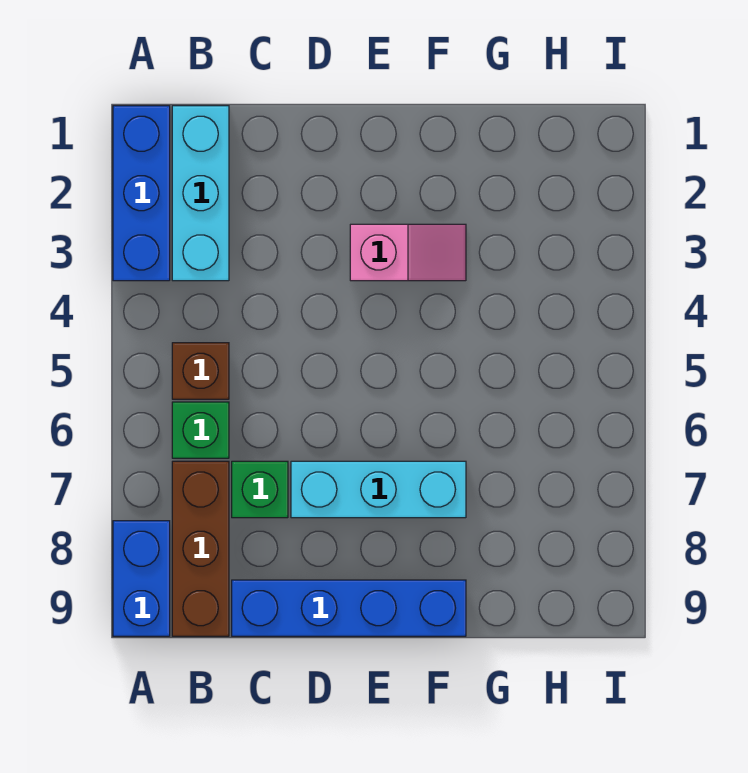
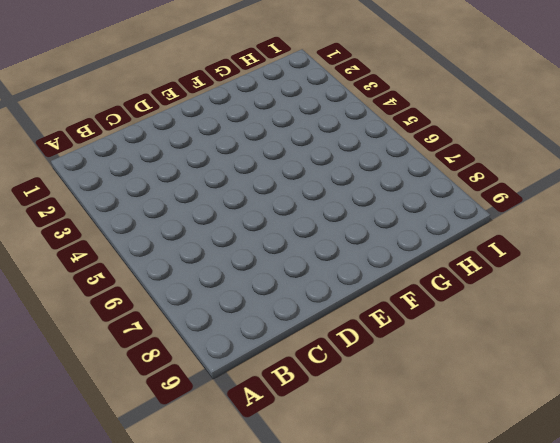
none -> blue brick A1:A3 level 1
none -> blue brick A8:A9 level 1

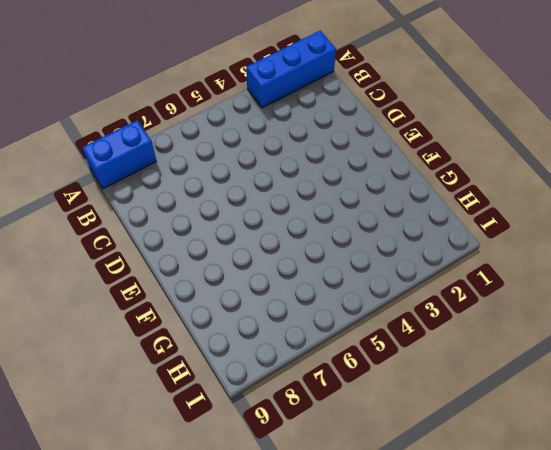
none -> cyan brick B1:B3 level 1
none -> brown brick B5 level 1

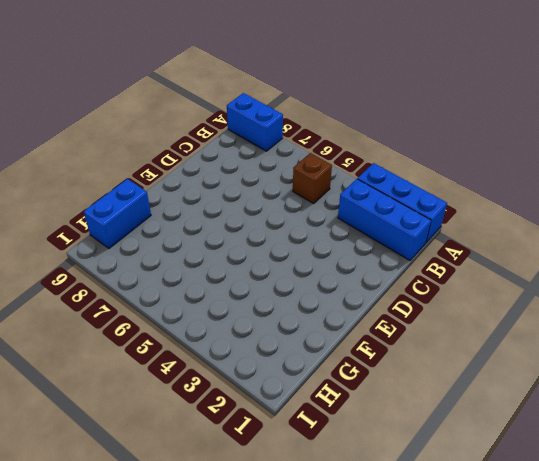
blue brick B1:B3 level 1 -> cyan brick B1:B3 level 1
blue brick G9:H9 level 1 -> none
none -> green brick B6 level 1
none -> brown brick B7:B9 level 1

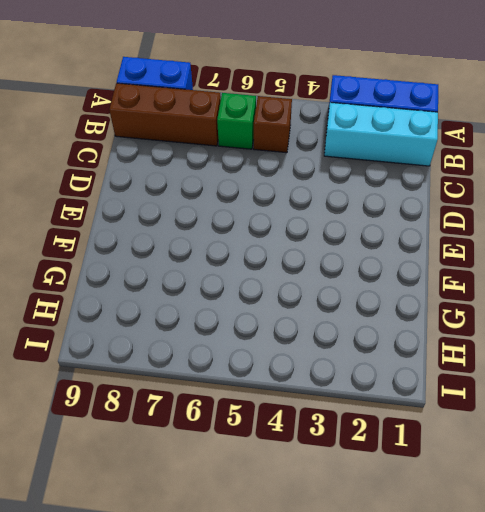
none -> green brick C7 level 1
none -> blue brick C9:F9 level 1

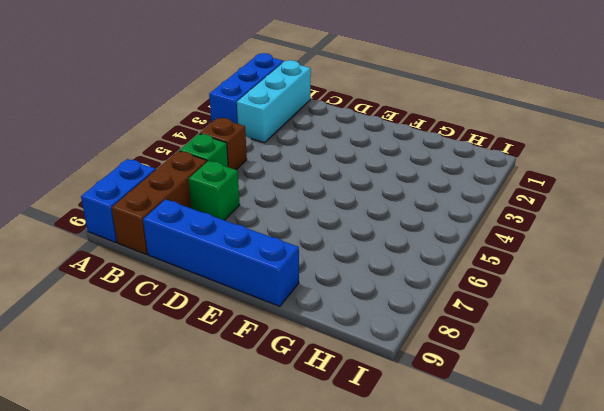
none -> cyan brick D7:F7 level 1
none -> pink slope E3:F3 level 1 top E

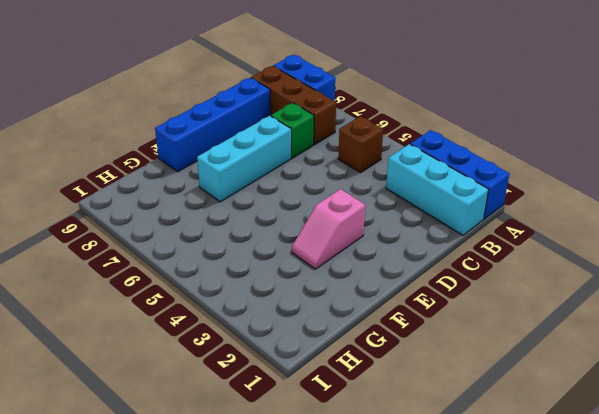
none -> green brick B6 level 1

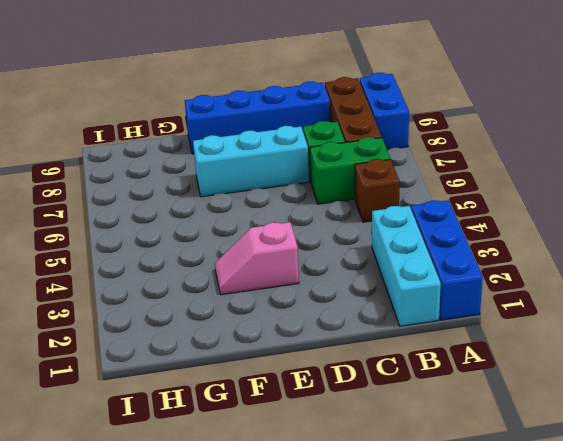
green brick B6:C6 level 1 -> green brick B6 level 1

